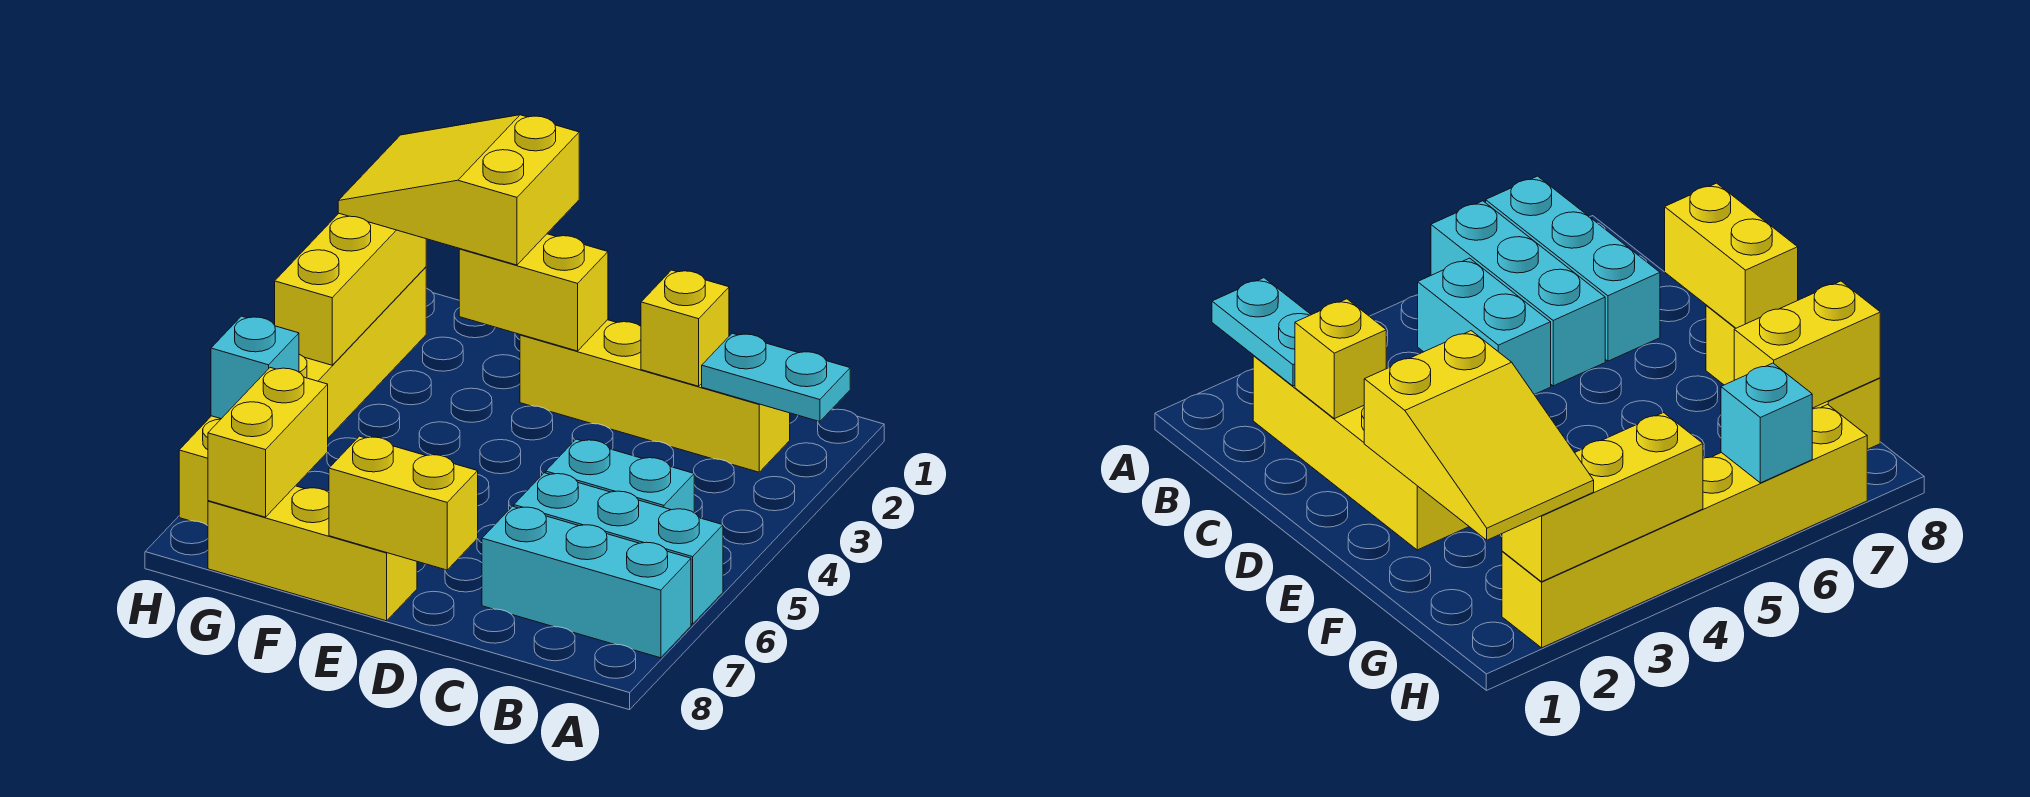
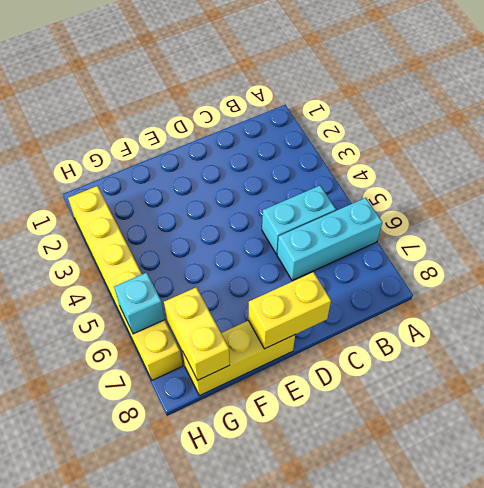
none -> cyan brick A7:C7 level 1
none -> yellow brick B2:E2 level 1
none -> cyan plate A2:B2 level 2

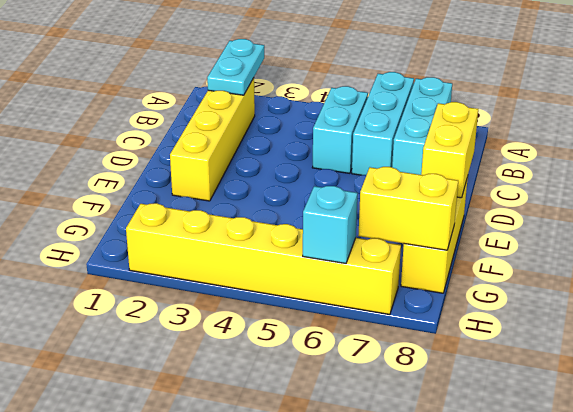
none -> yellow brick C2 level 2
none -> yellow brick E2:F2 level 2
none -> yellow brick H2:H4 level 2

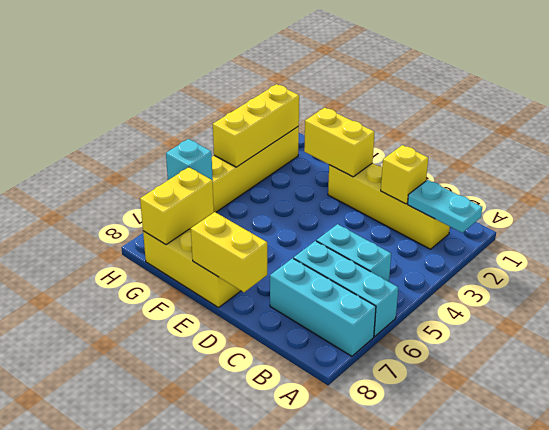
none -> yellow slope F1:H2 level 3 top F

